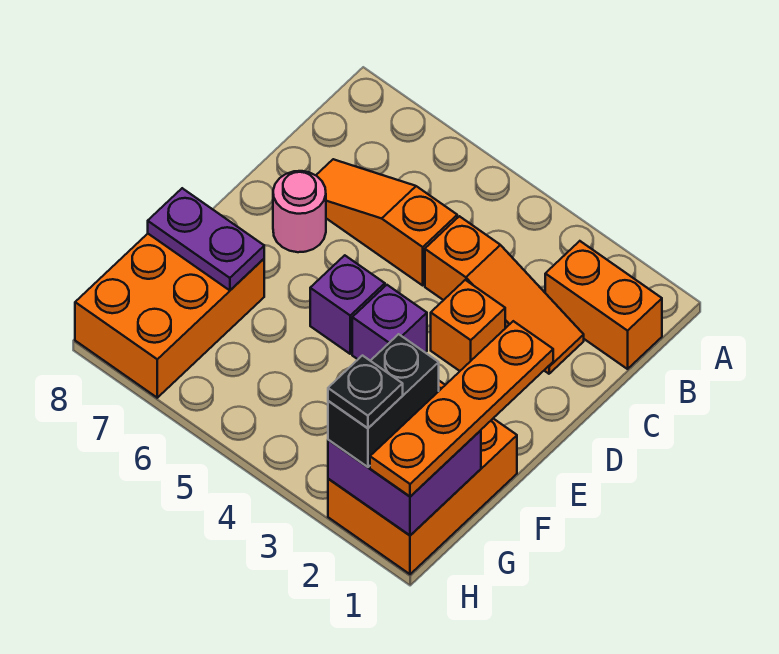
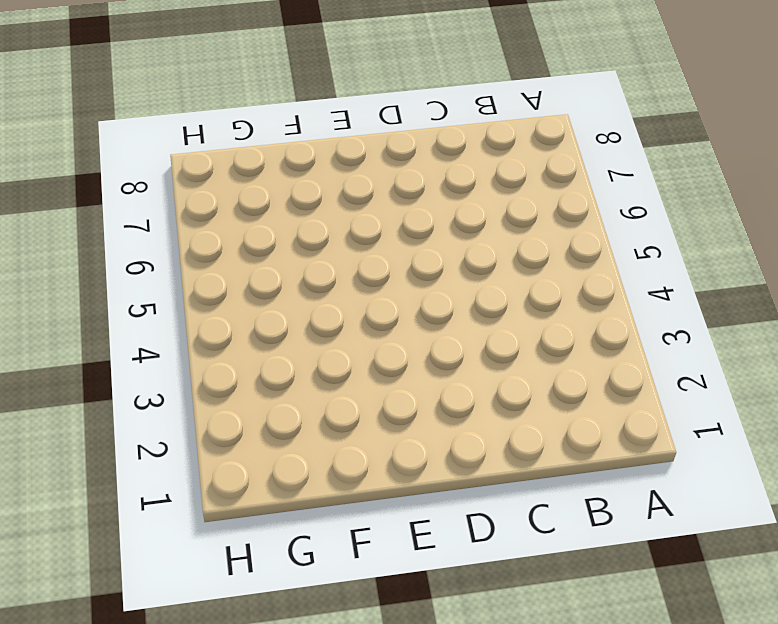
none -> orange brick B1:B2 level 1
none -> orange slope C2:C4 level 1 top 4
none -> orange slope C5:C7 level 1 top 5

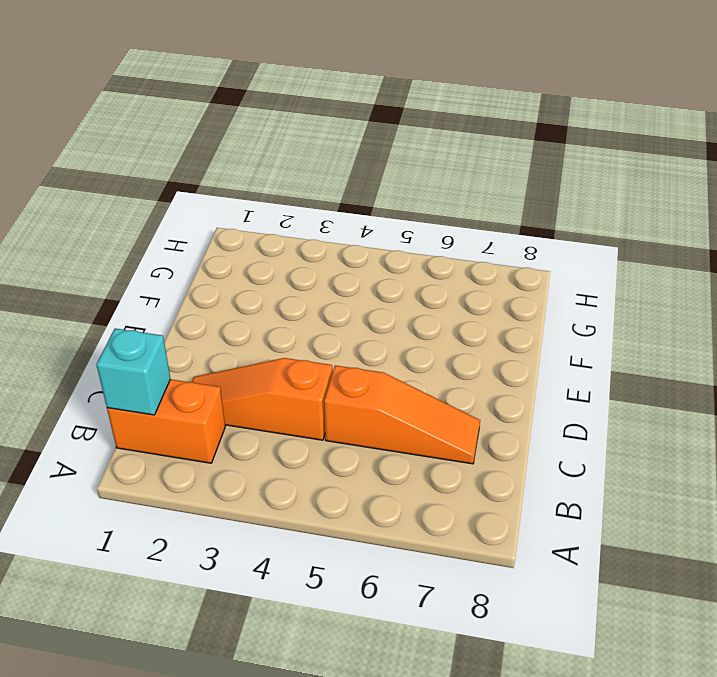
cyan brick B1 level 2 -> none
none -> orange brick D3 level 1
none -> pink round brick D7 level 1
none -> purple brick E4 level 1

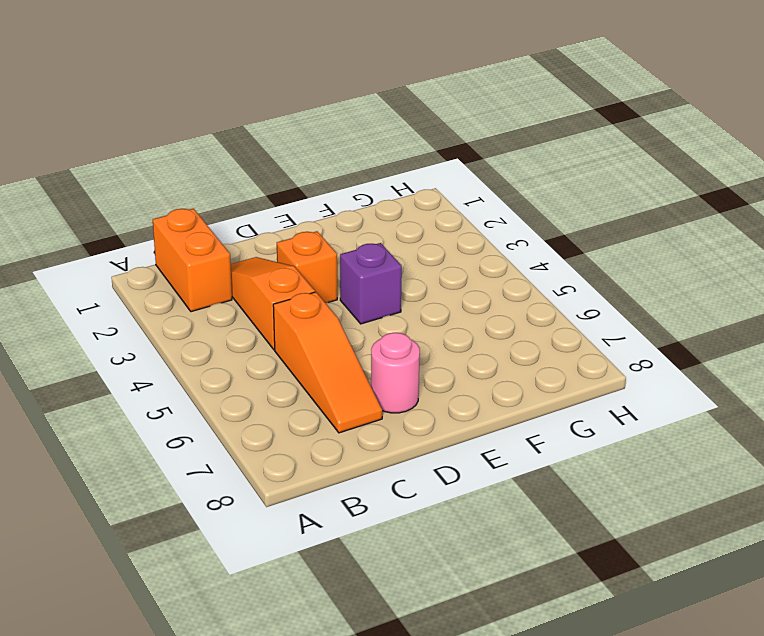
none -> purple brick E5 level 1
none -> orange brick F1:H2 level 1
none -> orange brick F7:H8 level 1

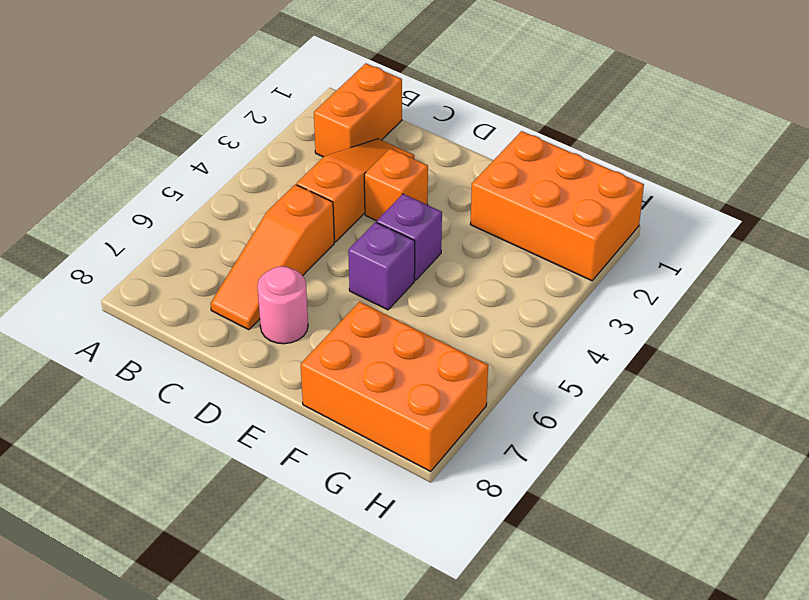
none -> purple plate F7:F8 level 2
none -> purple brick G1:H2 level 2
none -> orange plate E1:H1 level 3

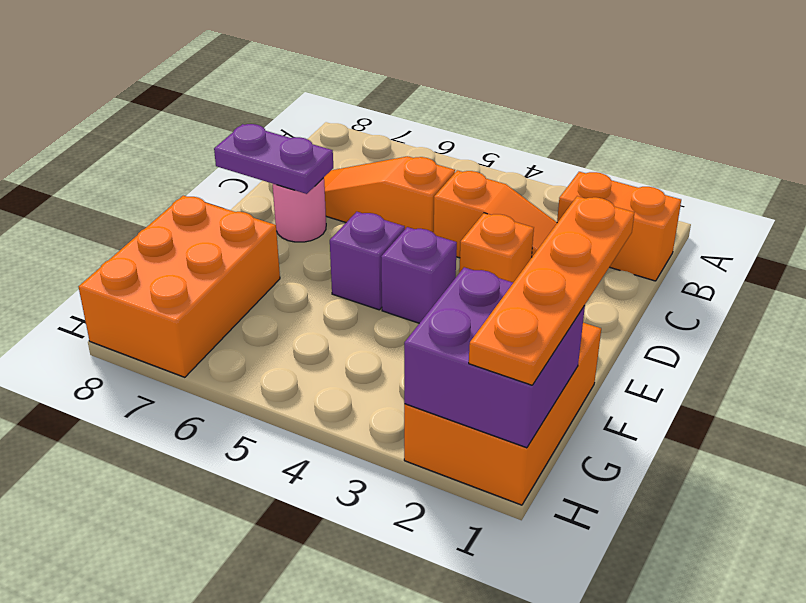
purple plate D7:D8 level 2 -> purple plate F7:F8 level 2
none -> black brick G2:H2 level 3
none -> black plate H2 level 4

